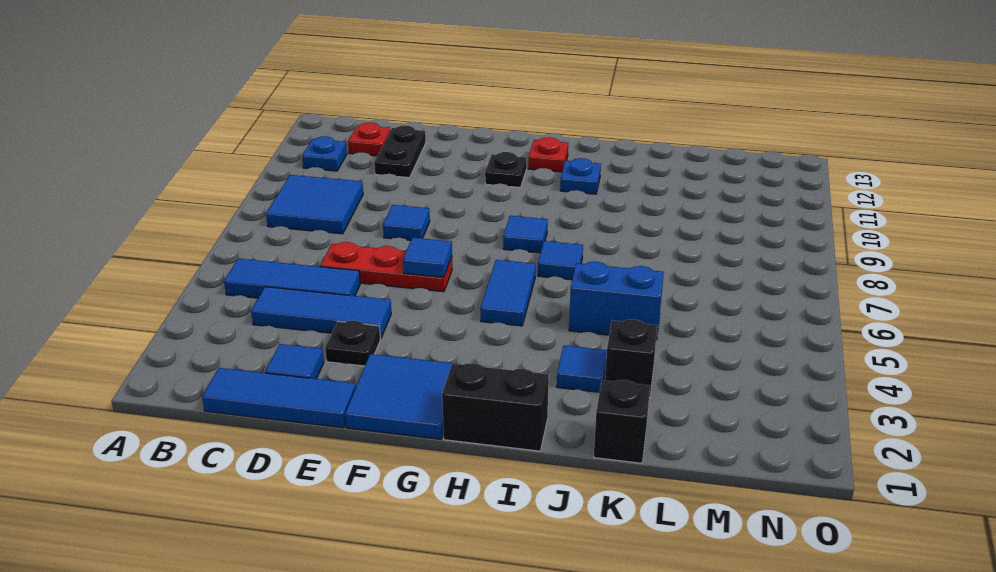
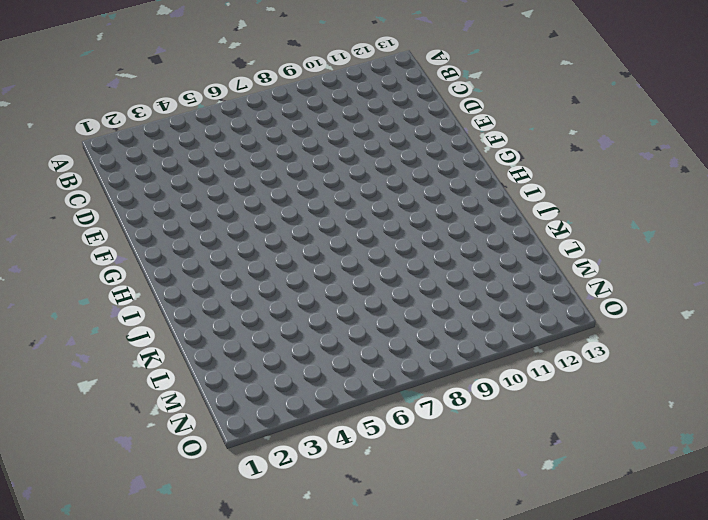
none -> blue tile B5:D5 level 1
none -> blue tile B8:C9 level 1
none -> blue plate B11 level 1

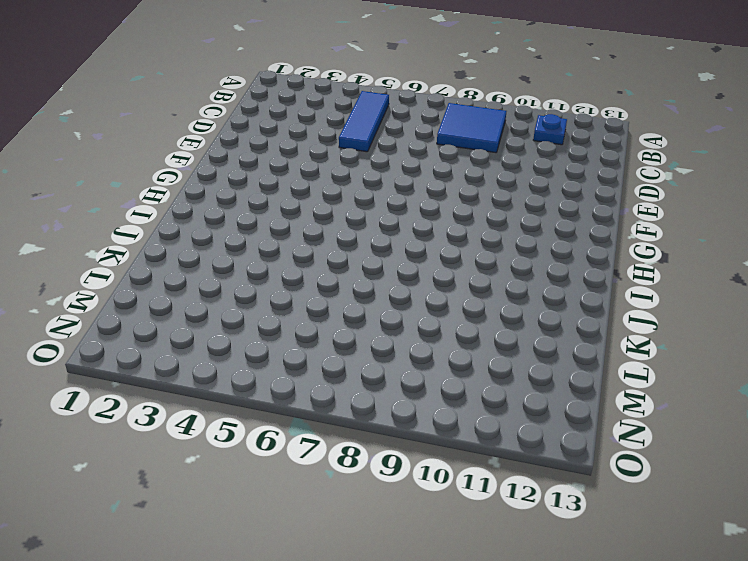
none -> blue tile C1:E1 level 1
none -> blue tile C4:E4 level 1
none -> red plate C12 level 1

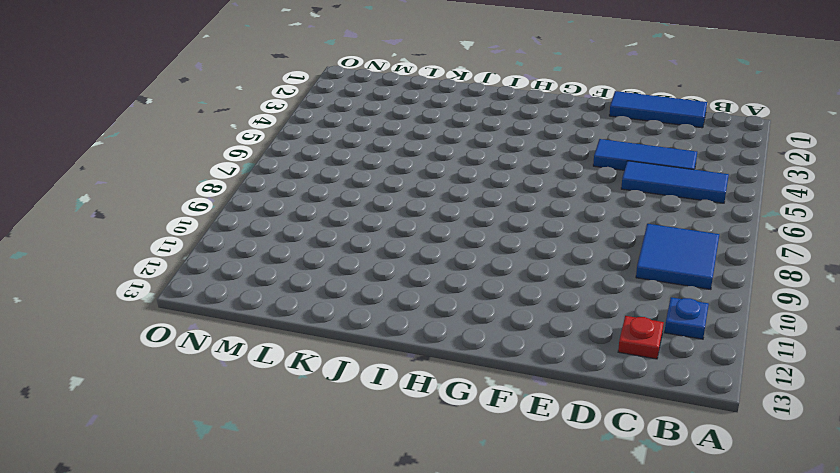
none -> blue tile D2 level 1
none -> red plate D6:F6 level 1
none -> black plate D11:D12 level 1

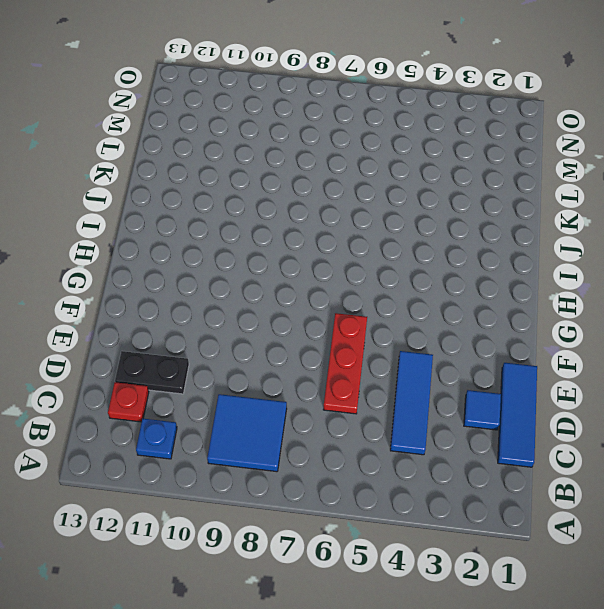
none -> blue tile B5:D5 level 1
none -> black plate E3 level 1
none -> blue tile E8 level 1

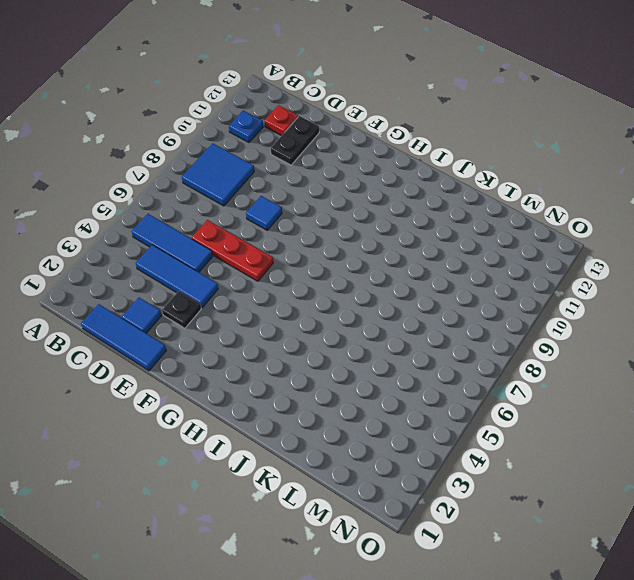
none -> blue tile F1:G2 level 1
none -> black plate G11 level 1
none -> black brick H1:I1 level 1

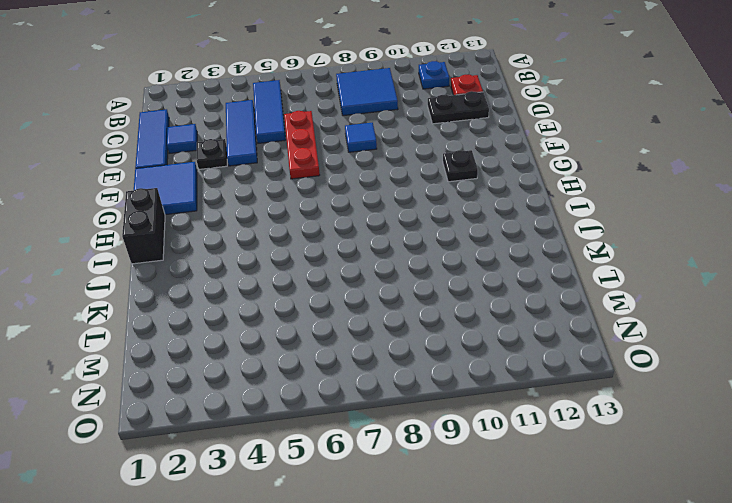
none -> blue tile H5:H6 level 1
none -> blue tile H8 level 1
none -> red plate H12 level 1

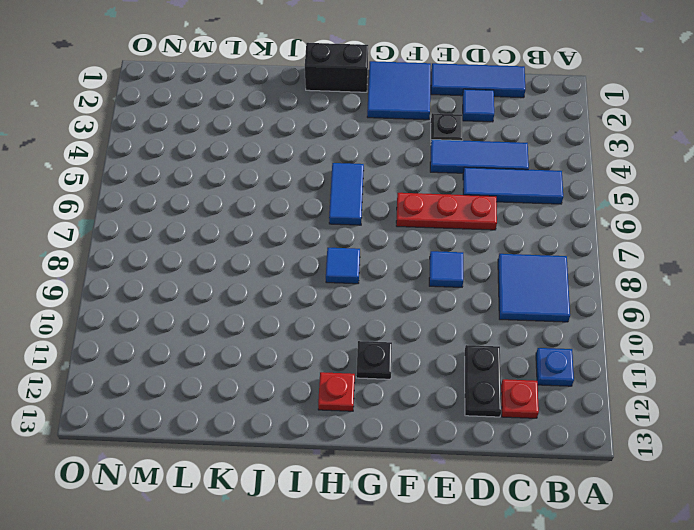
none -> blue tile I7 level 1
none -> blue plate I11 level 1
none -> blue tile J3 level 1

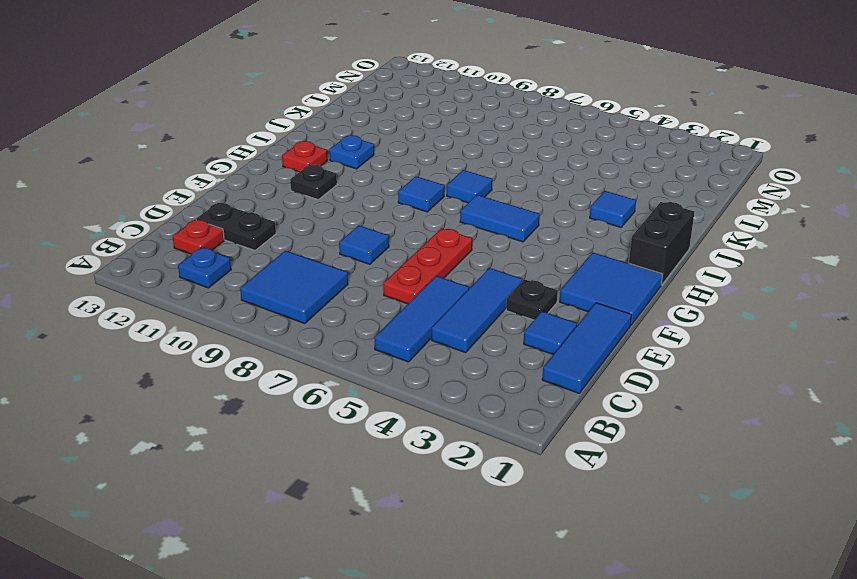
none -> blue brick J5:K5 level 1
none -> black brick K1 level 1
none -> black brick K3 level 1

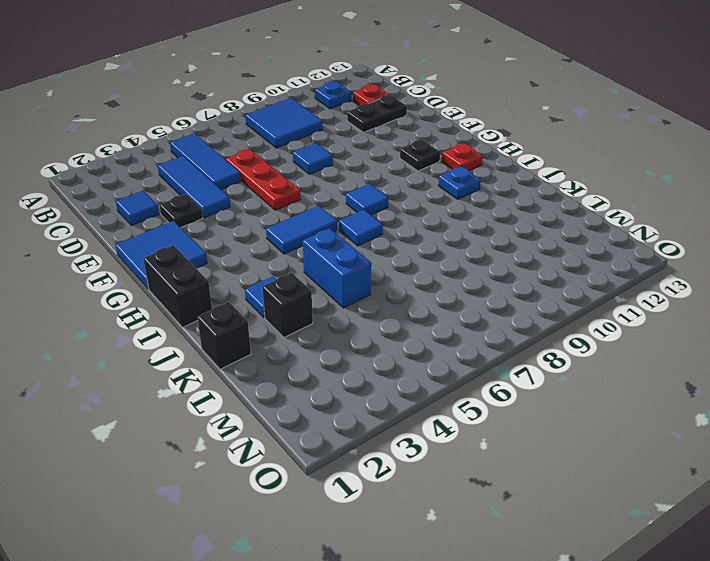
none -> blue tile C1:E1 level 1
none -> blue tile F6 level 2

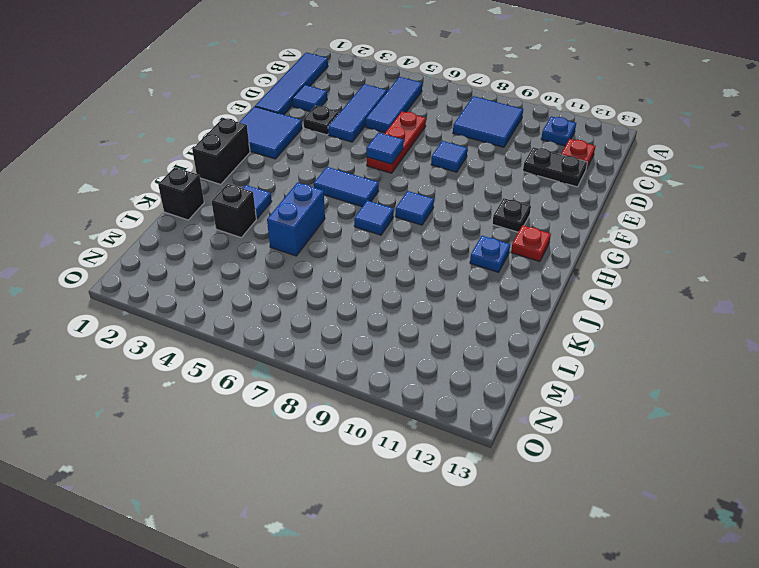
blue tile B1:E1 level 1 -> blue tile C1:E1 level 1

